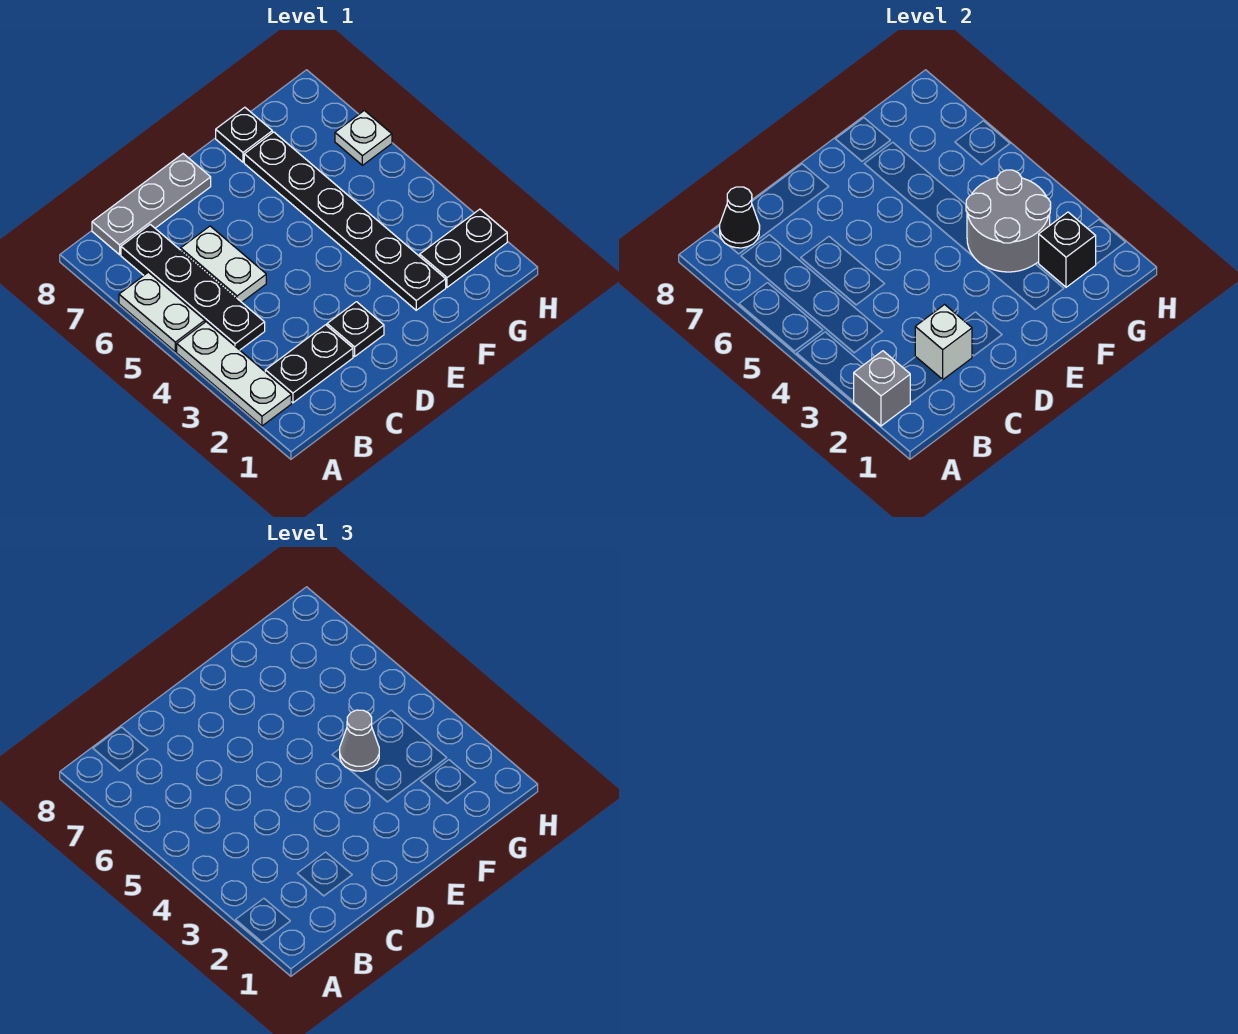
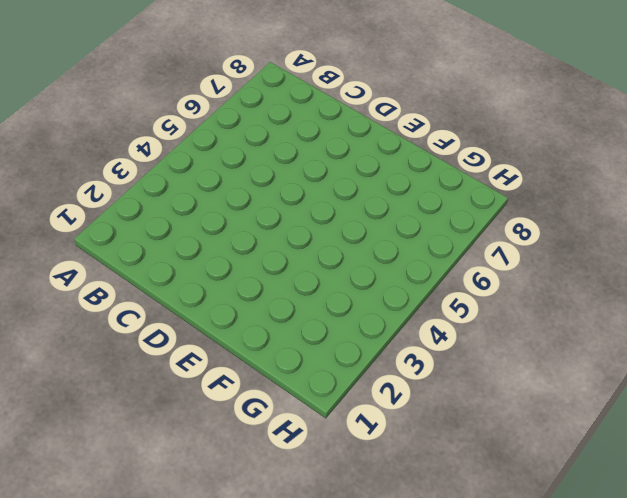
none -> white plate A2:A4 level 1
none -> white plate A5:A6 level 1
none -> black plate B2:C2 level 1

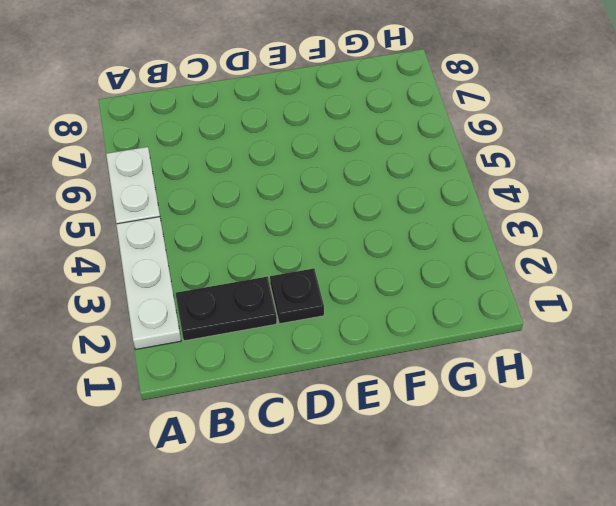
none -> black plate B4:B7 level 1
none -> grey plate B8:D8 level 1
none -> white plate C5:C6 level 1

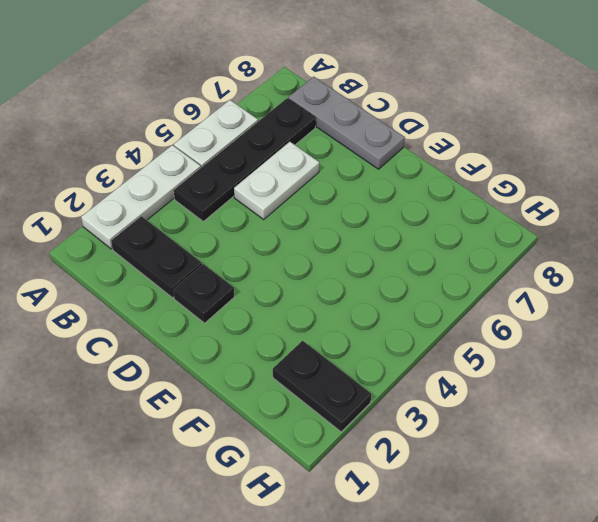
none -> black plate F2:F7 level 1
none -> black plate F8 level 1
none -> white plate H6 level 1

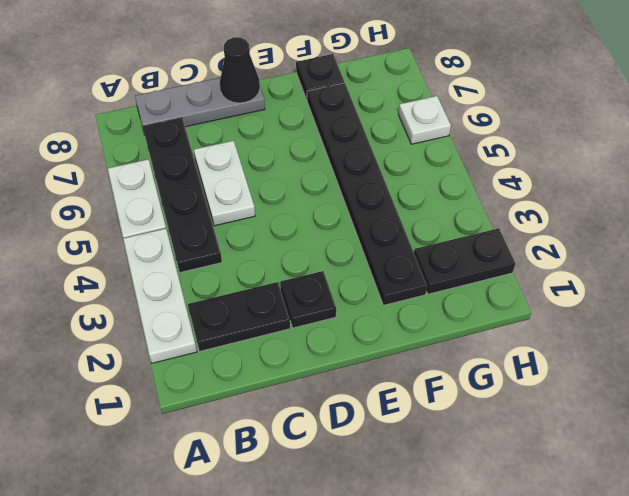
black cone D8 level 2 -> black cone B8 level 2
none -> grey brick A2 level 2
none -> white brick C2 level 2
none -> grey round brick F3:G4 level 2

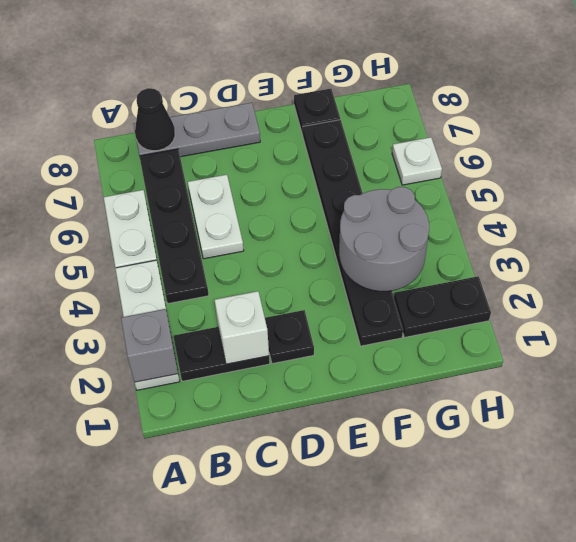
none -> black brick G2 level 2
none -> grey cone F4 level 3

